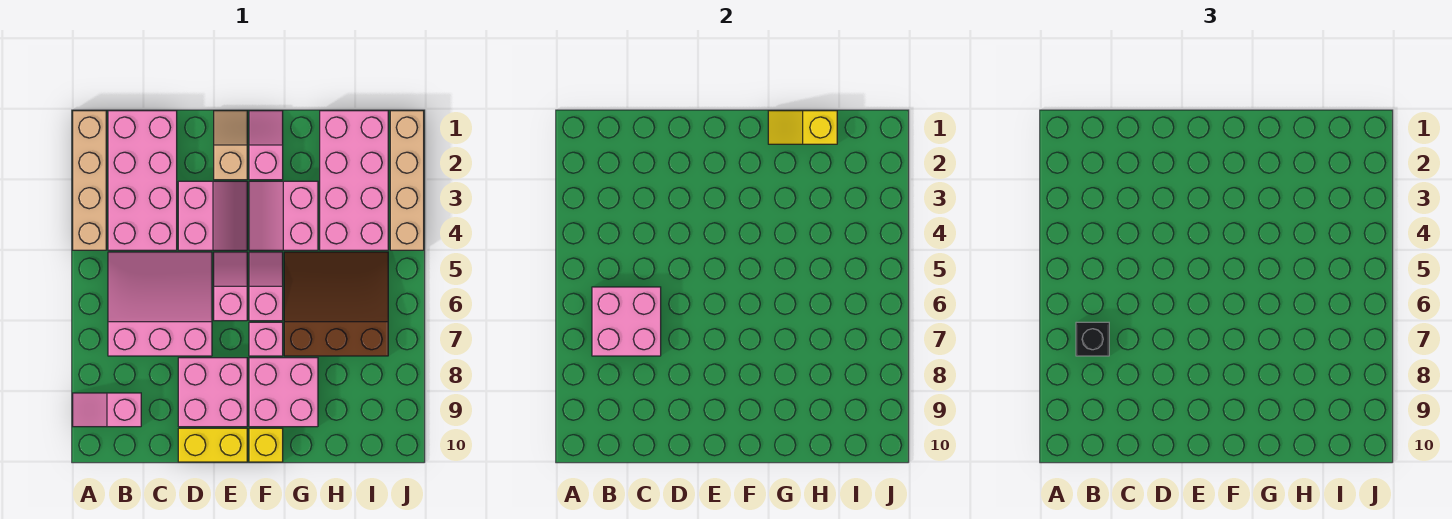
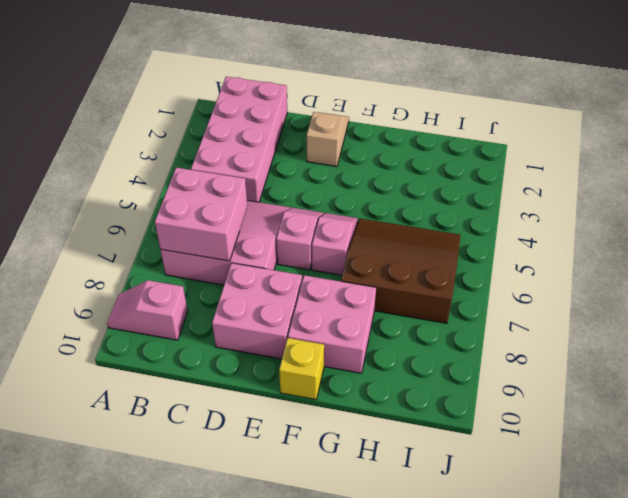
none -> tan brick A1:A4 level 1
none -> pink slope D3:E4 level 1 top D
none -> yellow brick D10:E10 level 1

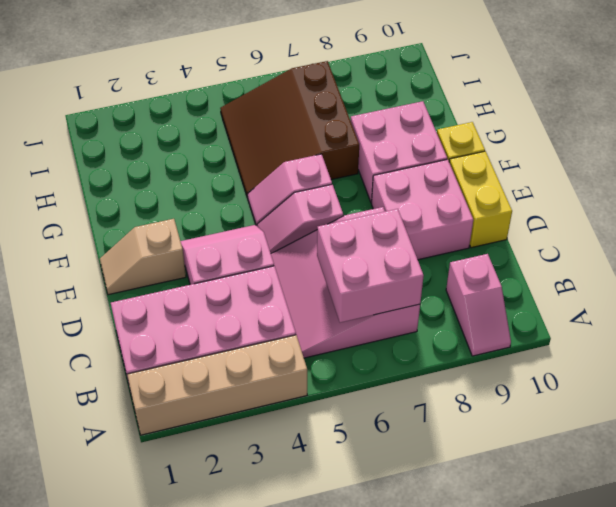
none -> pink slope F1:F2 level 1 top 2
none -> pink slope F3:G4 level 1 top G
none -> pink brick F7 level 1

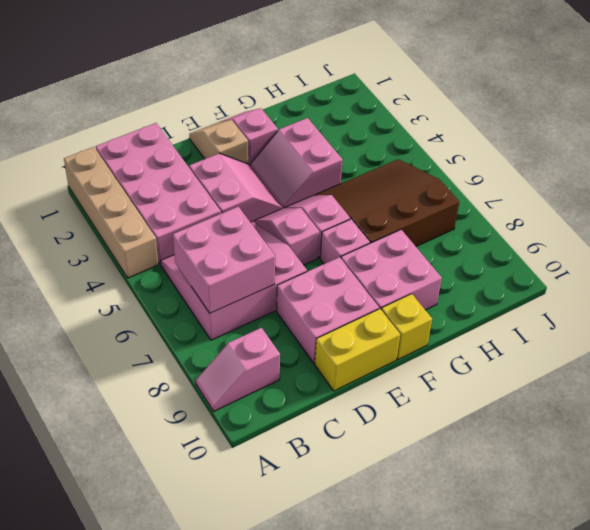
none -> pink brick H1:I4 level 1
none -> tan brick J1:J4 level 1
none -> yellow slope G1:H1 level 2 top H

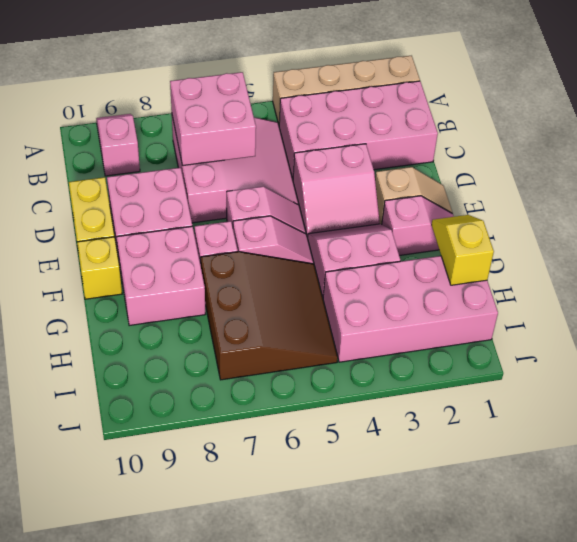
none -> tan brick J1:J4 level 1
none -> black brick B7 level 3

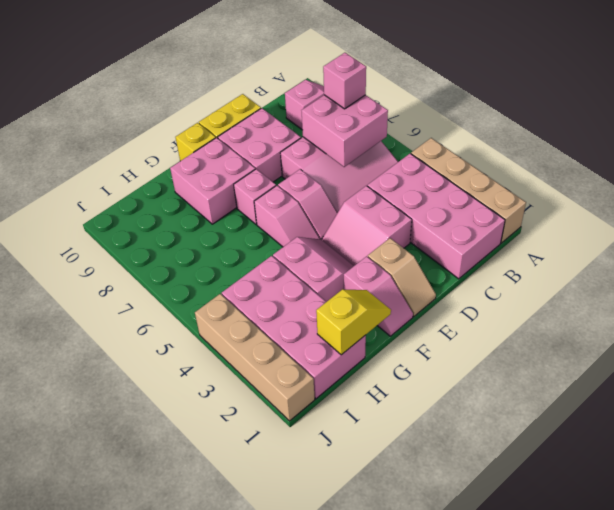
pink brick B7 level 3 -> black brick B7 level 3
none -> brown slope G5:I7 level 1 top 7

